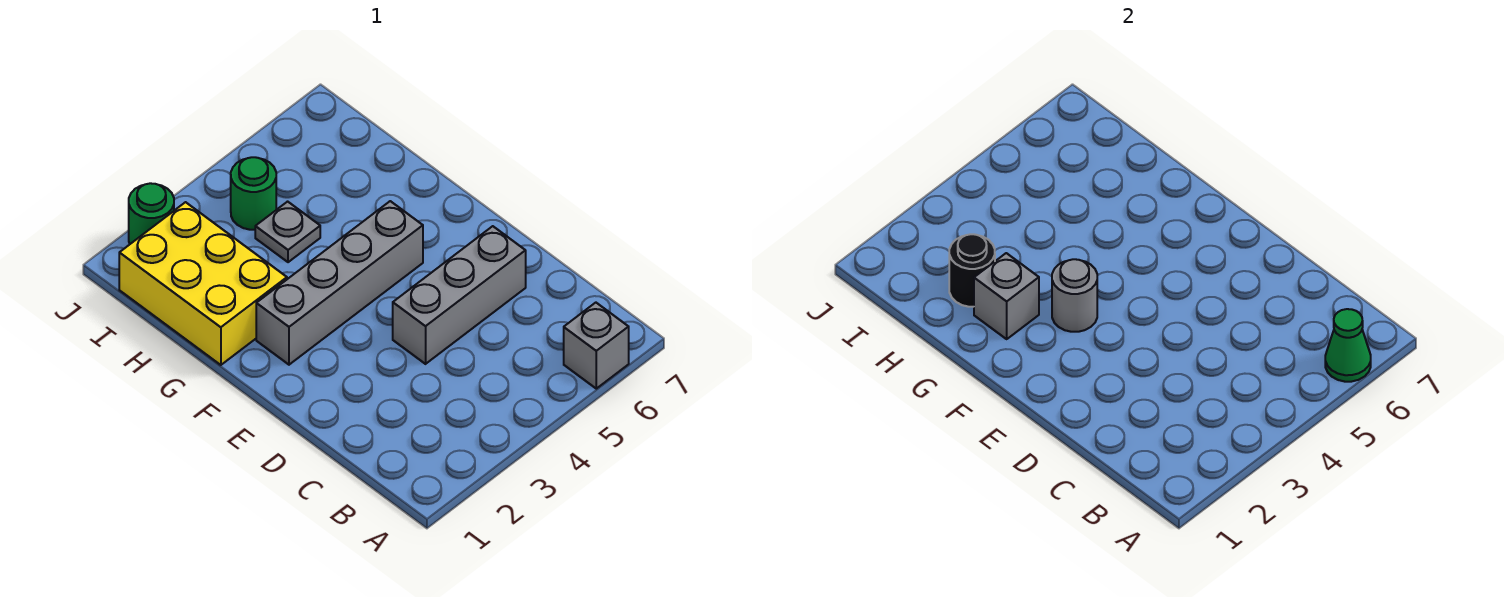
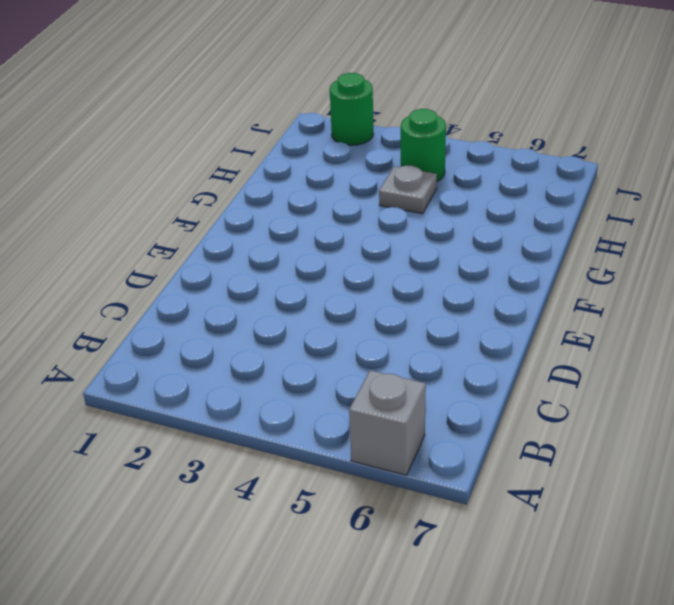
none -> grey brick D4:D6 level 1
none -> grey brick F2:F5 level 1

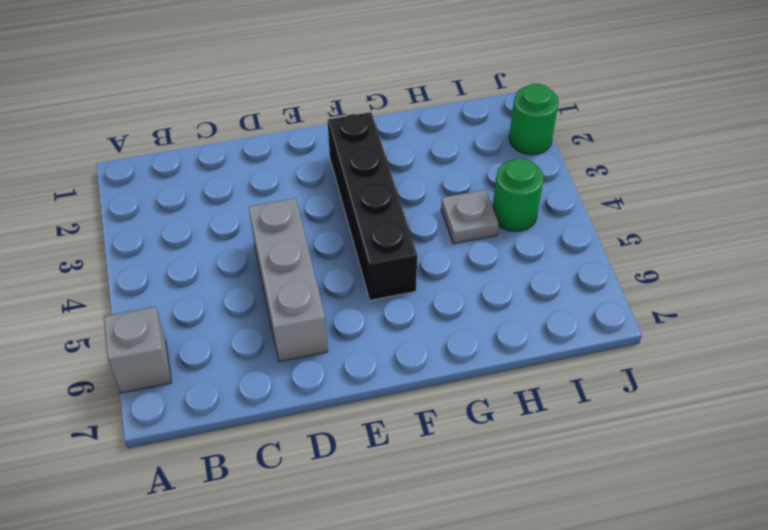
black brick F2:F5 level 1 -> grey brick F2:F5 level 1
none -> yellow brick G1:I2 level 1
none -> green cone A6 level 2

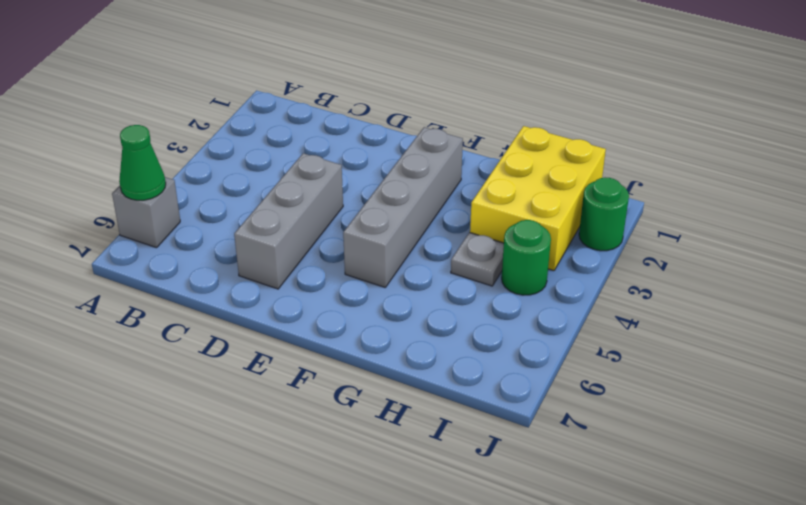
yellow brick H1:I3 level 1 -> yellow brick G1:I2 level 1
none -> grey round brick F3 level 2
none -> grey brick G2 level 2

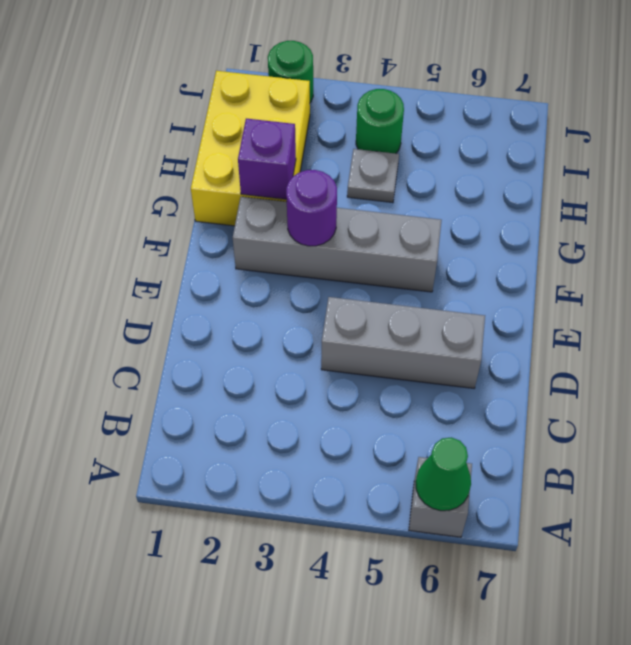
purple round brick F3 level 2 -> grey round brick F3 level 2
purple brick G2 level 2 -> grey brick G2 level 2
none -> black round brick H2 level 2

